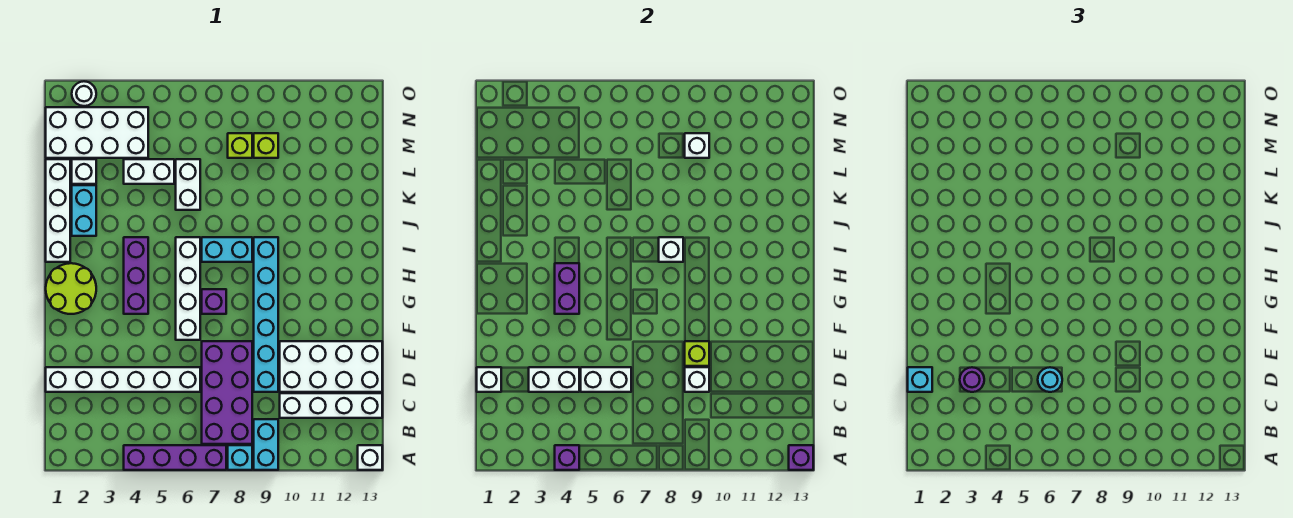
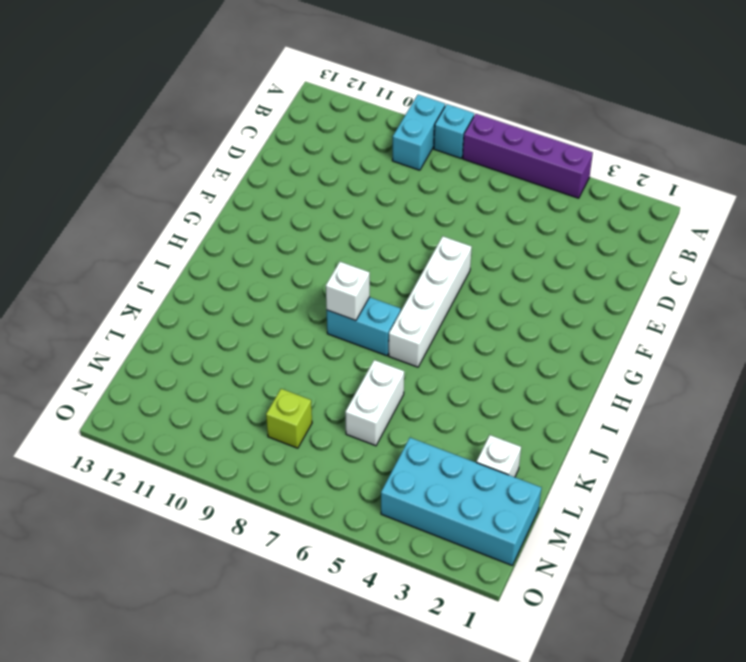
cyan brick M1:N4 level 1 -> white brick M1:N4 level 1
none -> white brick A13 level 1
none -> purple brick B7:E8 level 1
none -> white brick C10:C13 level 1
none -> white brick D1:D6 level 1

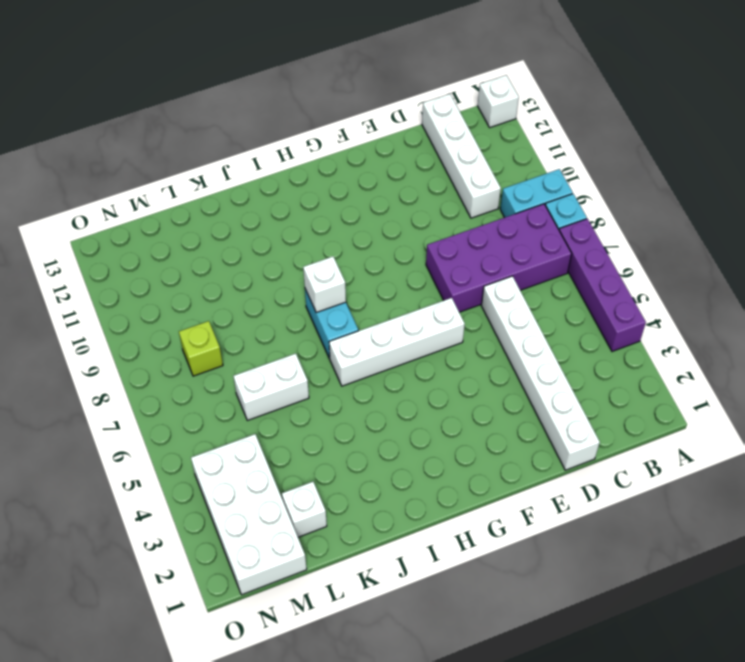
none -> cyan brick D9:I9 level 1
none -> white brick D10:E13 level 1
none -> lime round brick G1:H2 level 1
none -> purple brick G4:I4 level 1

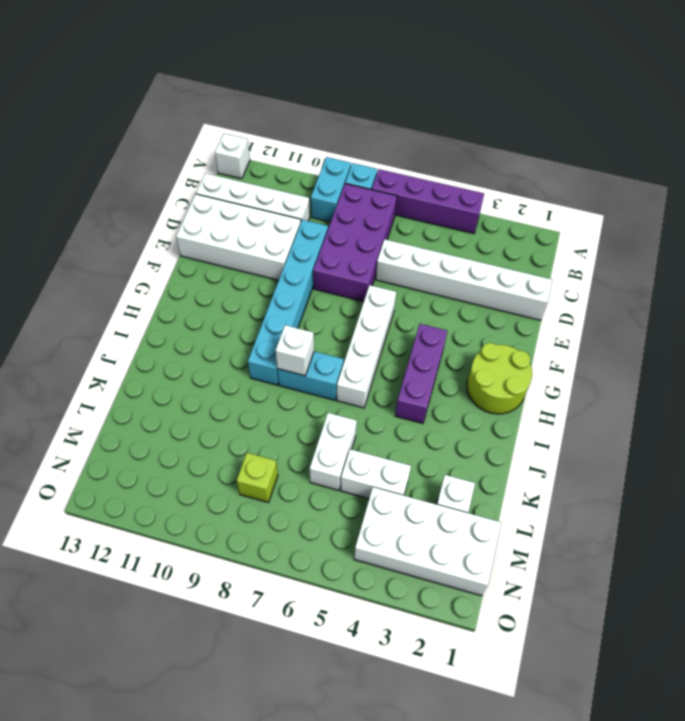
none -> purple brick G7 level 1
none -> white brick I1:L1 level 1
none -> cyan brick J2:K2 level 1
none -> lime brick M9 level 1

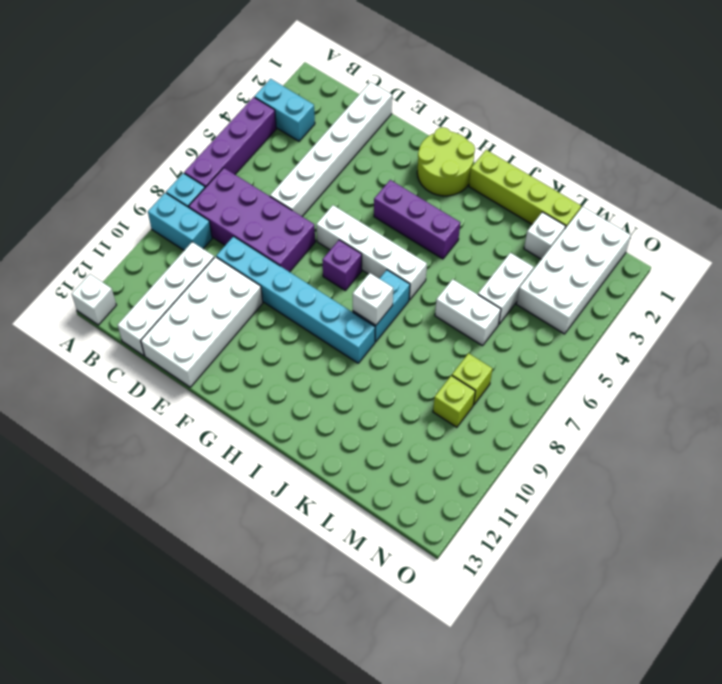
cyan brick A3:B3 level 1 -> cyan brick J2:K2 level 1
lime brick I1:L1 level 1 -> white brick I1:L1 level 1
none -> white round brick O2 level 1
none -> purple brick A4 level 2
none -> purple brick A13 level 2
none -> white brick D1 level 2

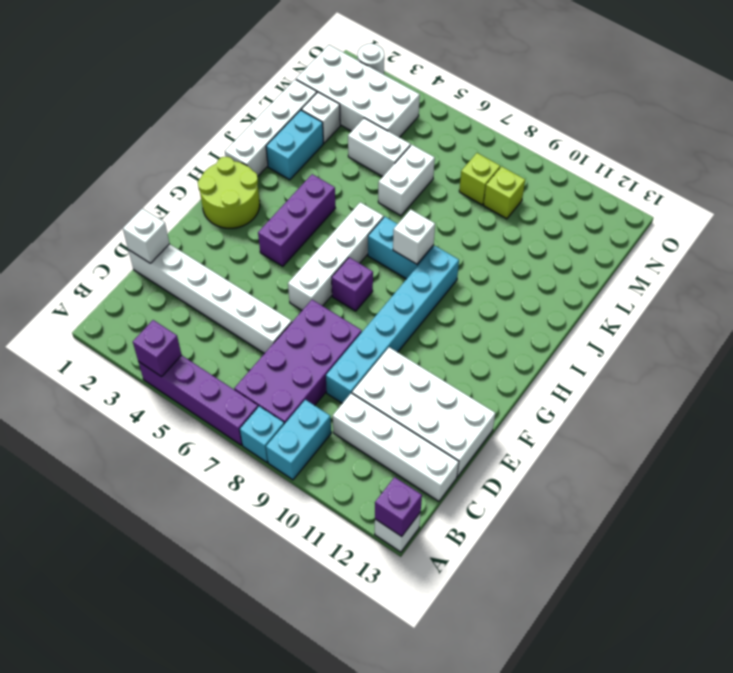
none -> white brick D3:D4 level 2
none -> white brick D5:D6 level 2
none -> white brick D9 level 2
none -> lime brick E9 level 2

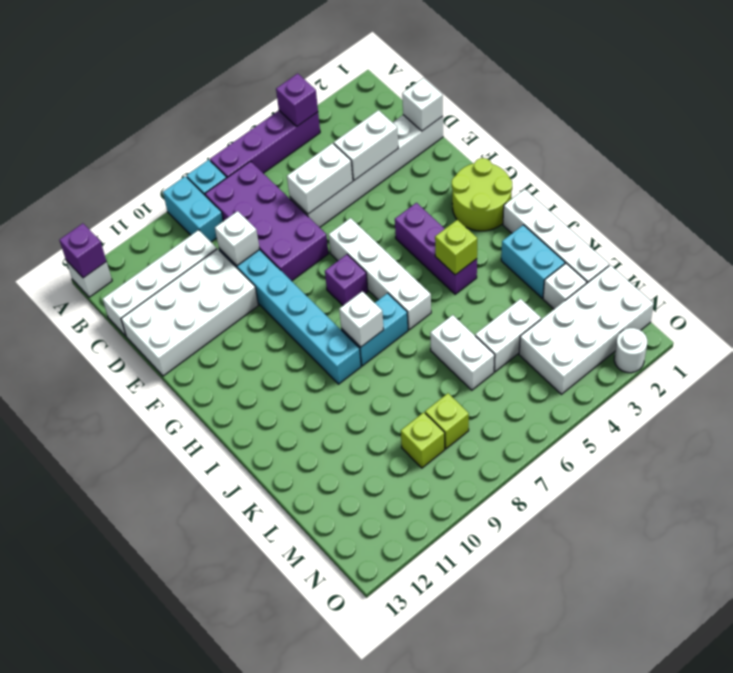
lime brick I4 level 2 -> lime brick E9 level 2
none -> purple brick G4:H4 level 2
none -> white brick M9 level 2
none -> cyan brick D1 level 3
none -> purple round brick D3 level 3

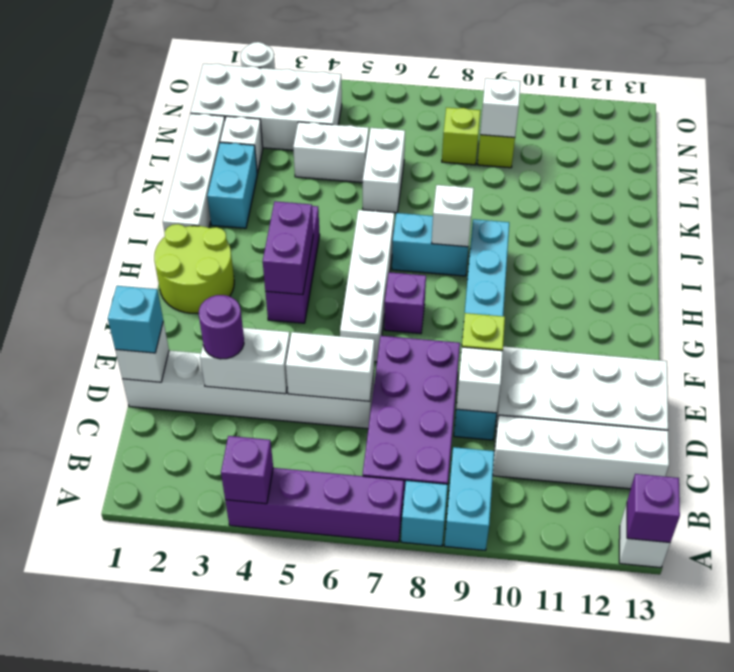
none -> cyan round brick D6 level 3

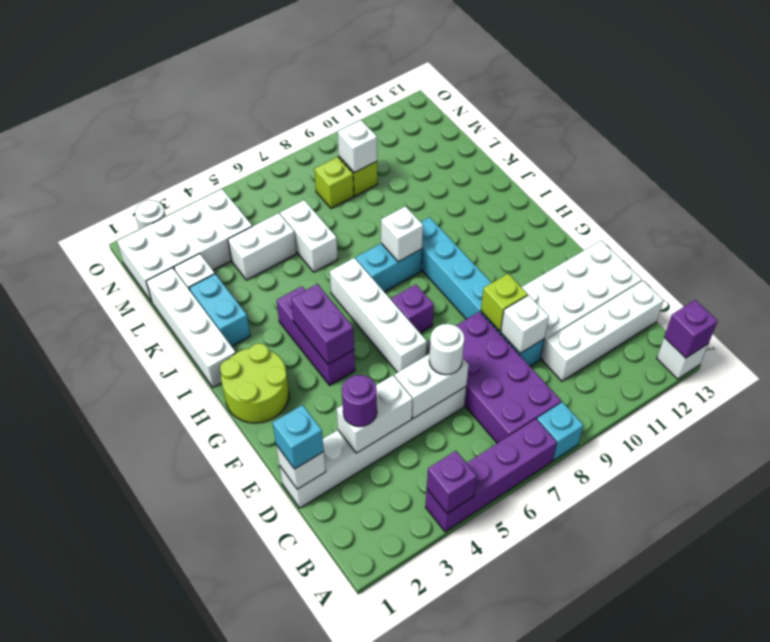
white round brick D6 level 3 -> cyan round brick D6 level 3
none -> cyan brick A9:B9 level 1

